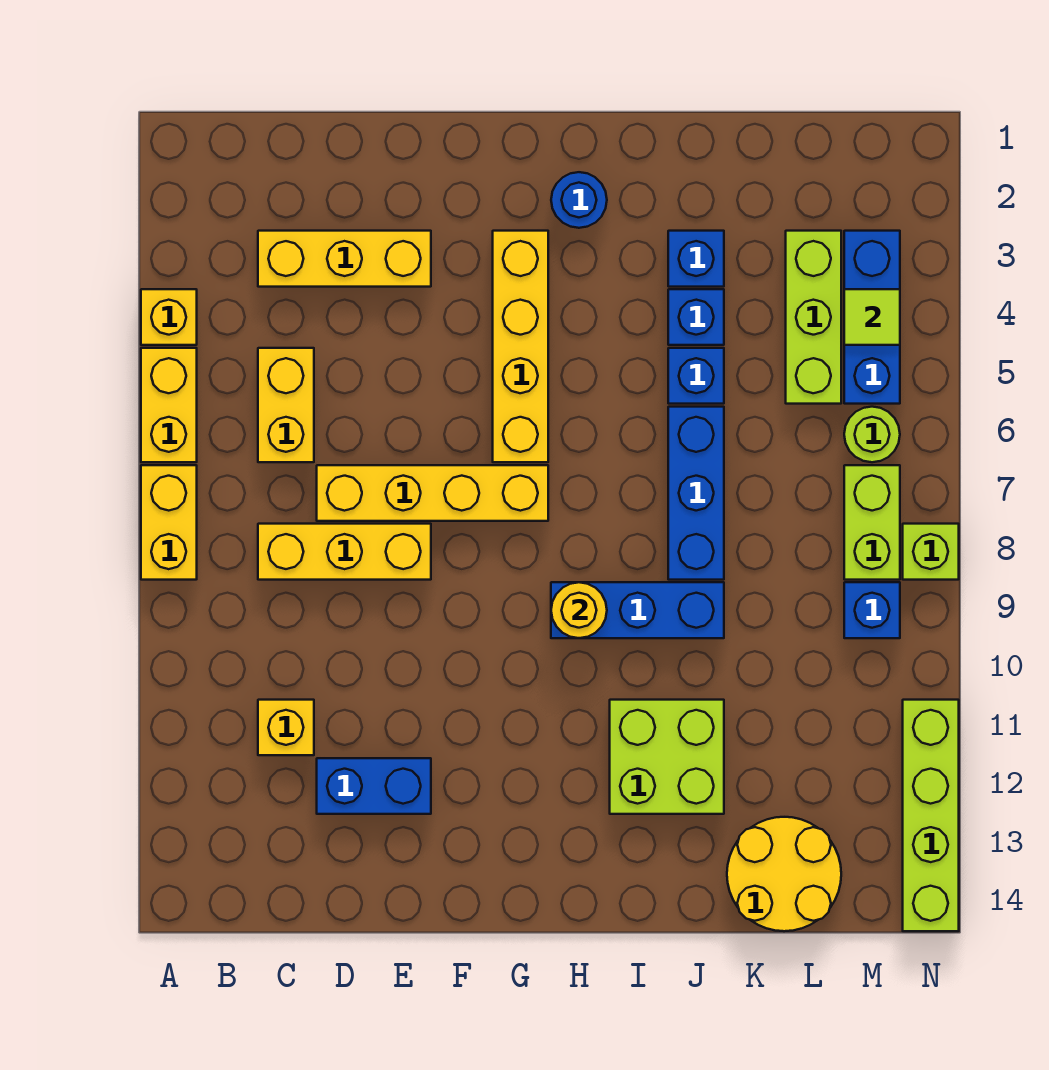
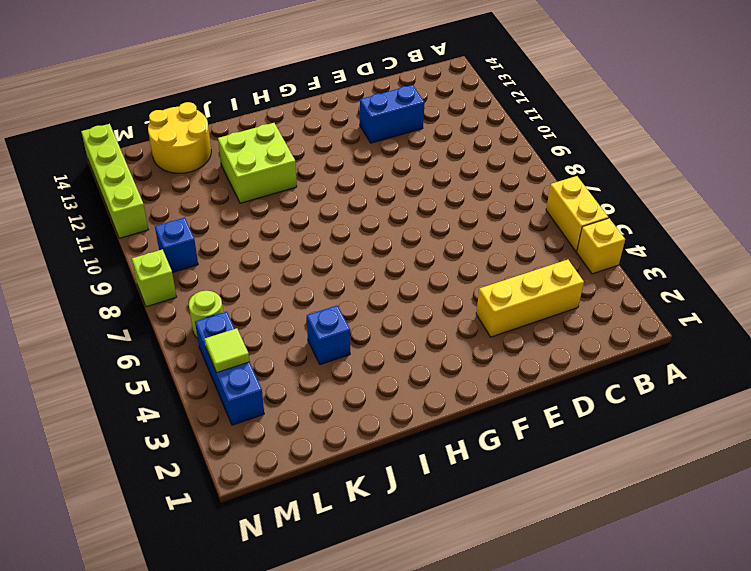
none -> yellow brick A7:A8 level 1
none -> yellow brick C5:C6 level 1
none -> yellow brick C8:E8 level 1

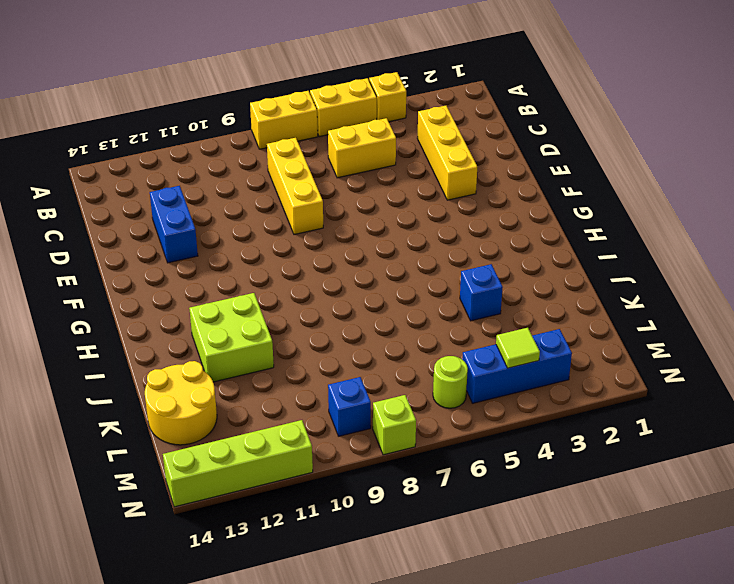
none -> yellow brick C11 level 1
none -> yellow brick D7:G7 level 1
none -> yellow brick G3:G6 level 1

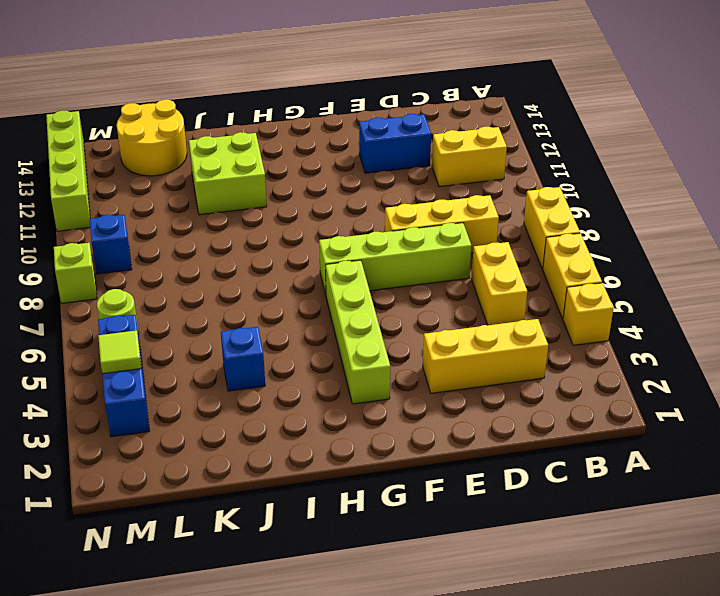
yellow brick B11:C11 level 1 -> yellow brick C11 level 1
lime brick D7:G7 level 1 -> yellow brick D7:G7 level 1
lime brick G3:G6 level 1 -> yellow brick G3:G6 level 1
none -> blue round brick H2 level 1
none -> blue brick H9:J9 level 1
none -> blue brick J3 level 1

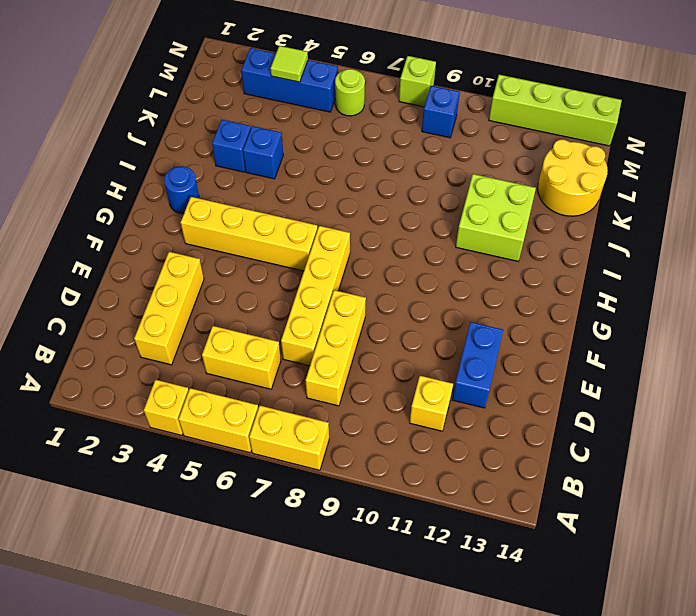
none -> blue brick H9:J9 level 1
none -> blue brick J5 level 1
none -> blue brick J6:J8 level 1

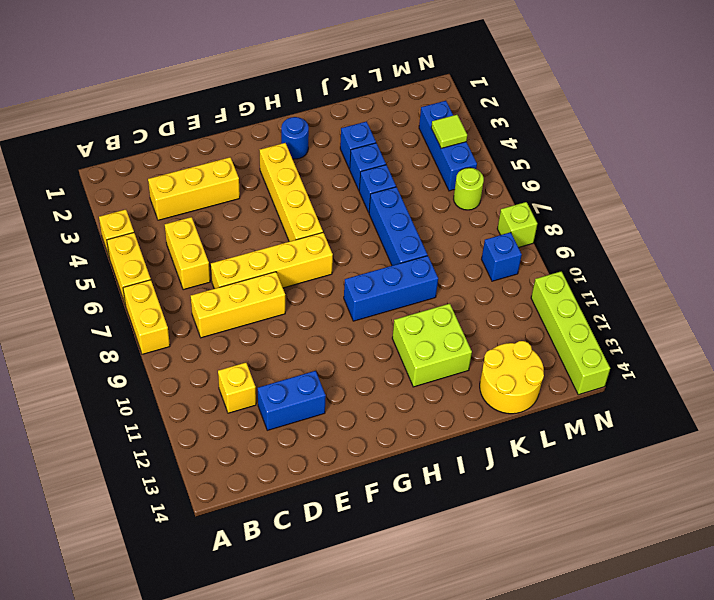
none -> lime brick L3:L5 level 1
none -> lime brick M7:M8 level 1
none -> yellow round brick H9 level 2

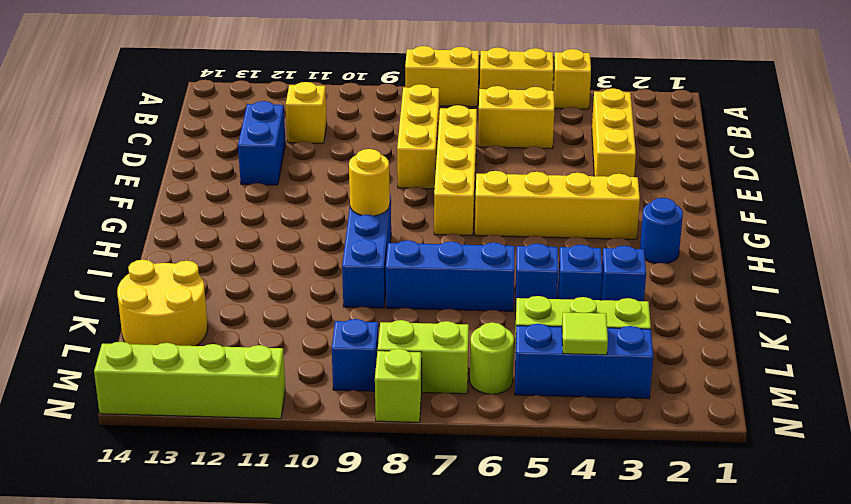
none -> lime brick I11:J12 level 1

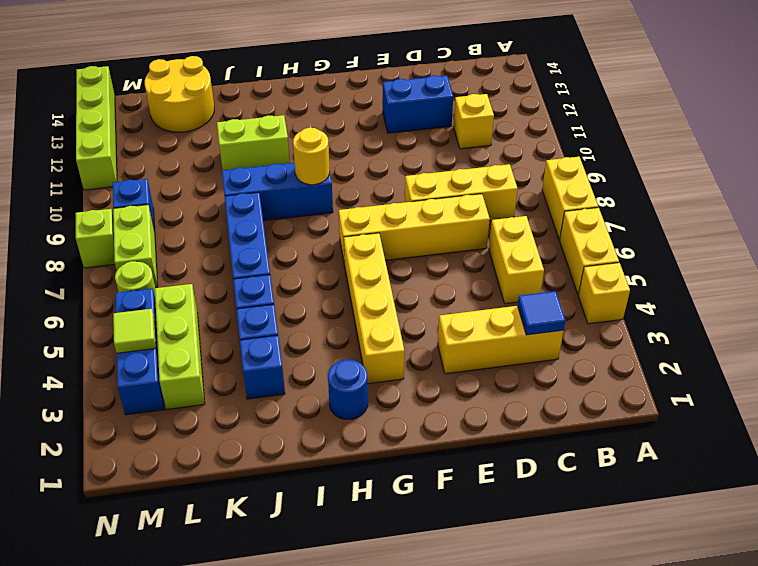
blue tile C3 level 2 -> none
lime brick I11:J11 level 1 -> lime brick I11:J12 level 1

